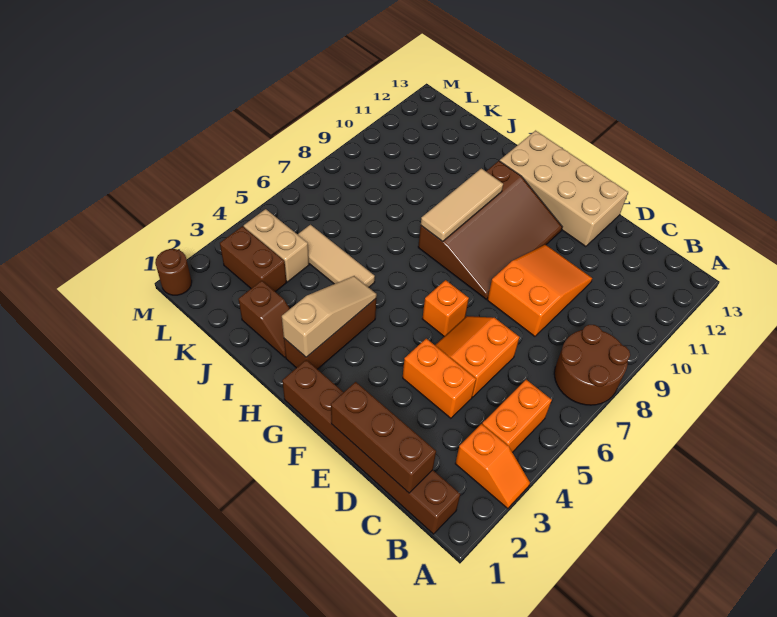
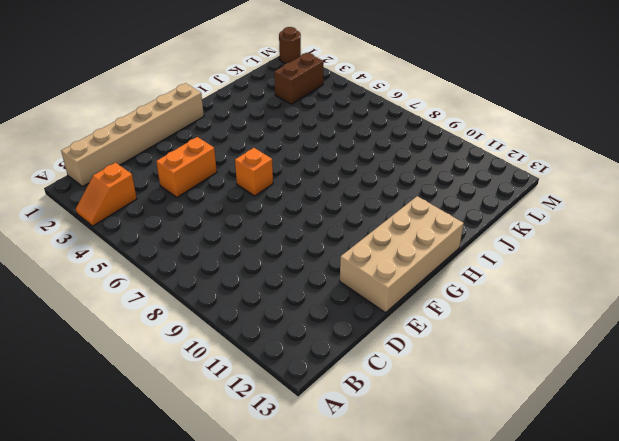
tan brick B1:G1 level 1 -> brown brick B1:G1 level 1
none -> brown round brick A7:B8 level 1
none -> orange brick B4:B5 level 1
none -> orange slope D5:E6 level 1 top D

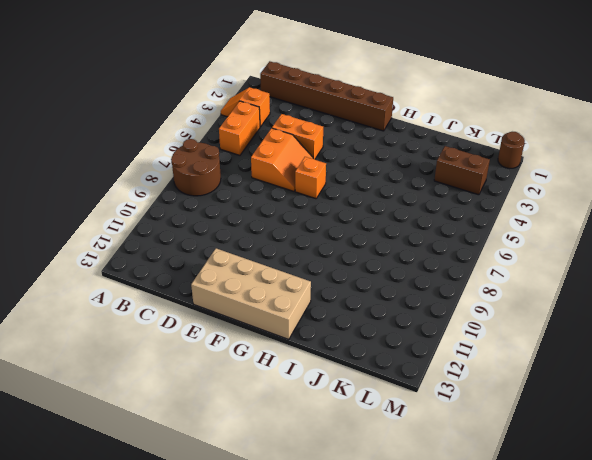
none -> orange slope D8:E10 level 1 top 8
none -> brown slope F8:H11 level 1 top H
none -> brown brick H2:H4 level 1

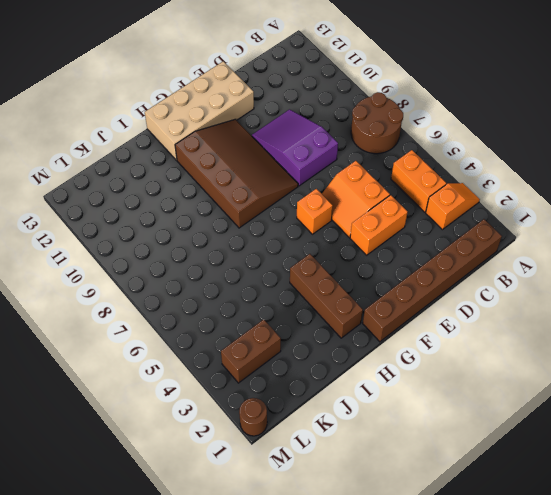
purple slope D8:E10 level 1 top 8 -> orange slope D8:E10 level 1 top 8
none -> brown slope I2:J2 level 1 top J
none -> tan tile I5:K5 level 1
none -> tan brick K4:L4 level 1

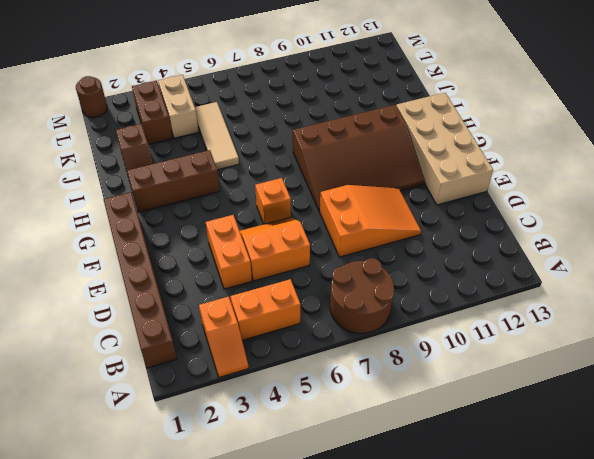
none -> brown brick C1:E1 level 2
none -> tan slope H2:H4 level 2 top 2
none -> tan tile H8:H10 level 2

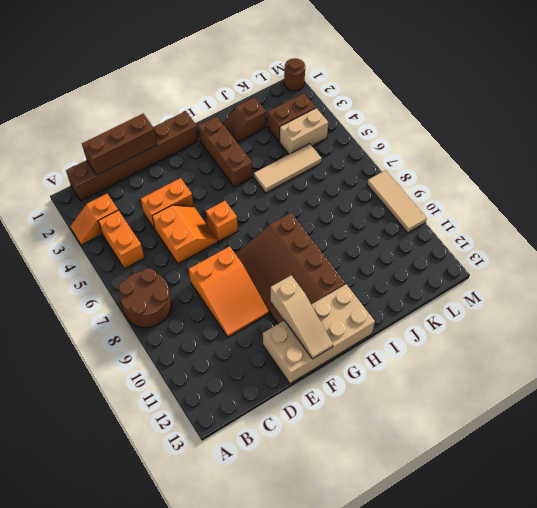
tan slope F11:F13 level 2 top 11 -> tan slope H2:H4 level 2 top 2
tan tile M8:M10 level 1 -> tan tile H8:H10 level 2

